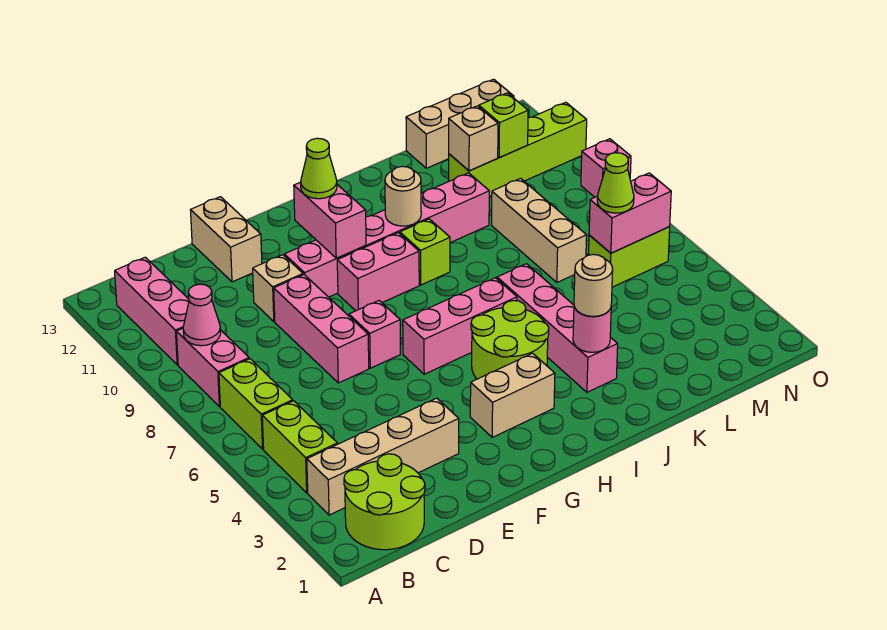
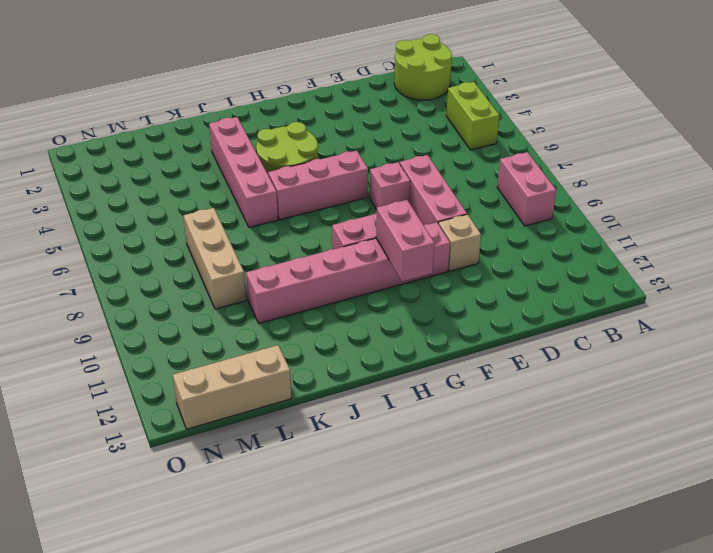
none -> tan brick B3:E3 level 1
none -> lime brick B6:B7 level 1
none -> pink brick B10:B12 level 1
none -> tan brick E12:E13 level 1

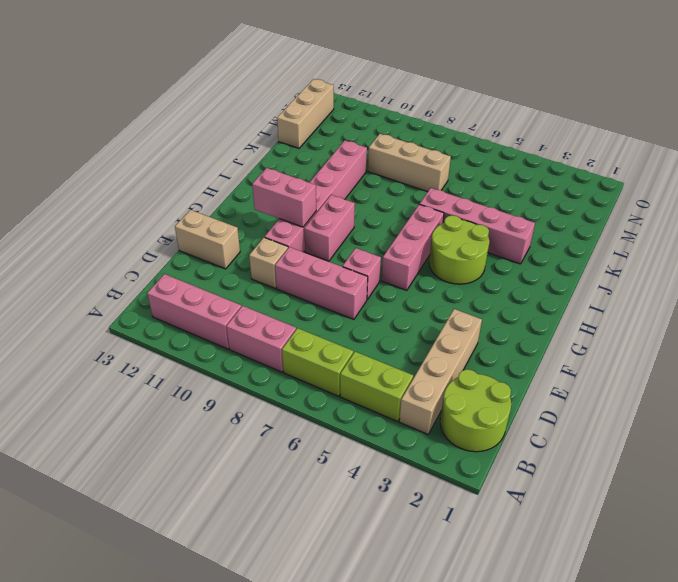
none -> tan brick G3:H3 level 1
none -> lime brick I9 level 1
none -> lime brick L11:O11 level 1
none -> lime brick M6:N6 level 1

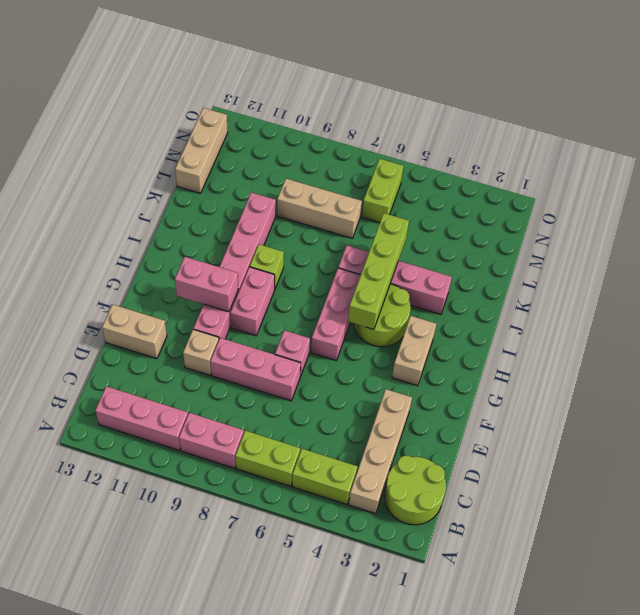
lime brick H5:K5 level 2 -> lime brick L11:O11 level 1
none -> pink brick O9 level 1
none -> pink cone B9 level 2
none -> tan round brick I10 level 2
none -> pink round brick J3 level 2

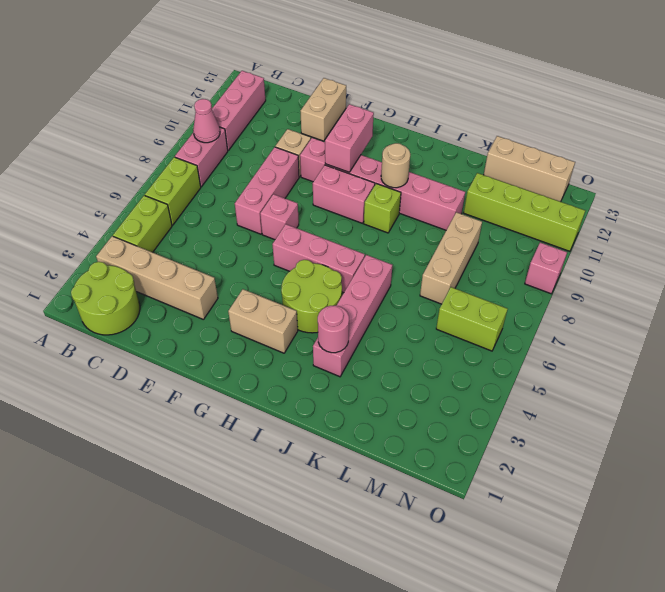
none -> tan brick L11 level 2
none -> pink brick M6:N6 level 2
none -> lime brick M11 level 2
none -> lime cone G11 level 3

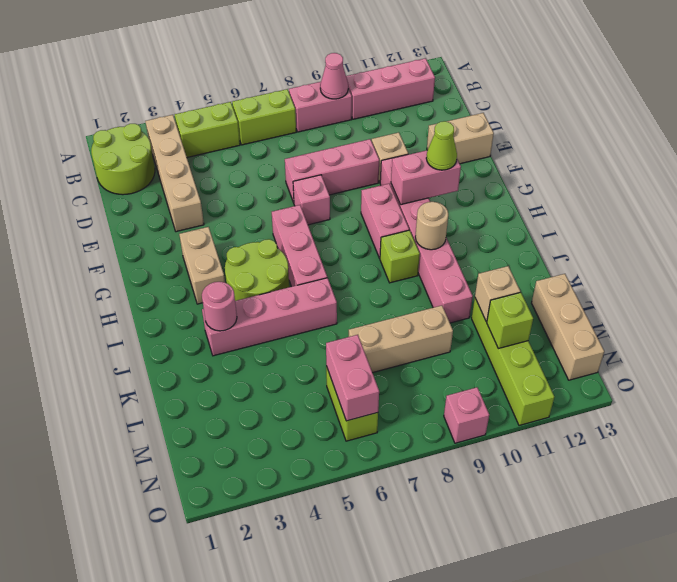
none -> tan round brick J3 level 3
none -> lime cone M6 level 3

